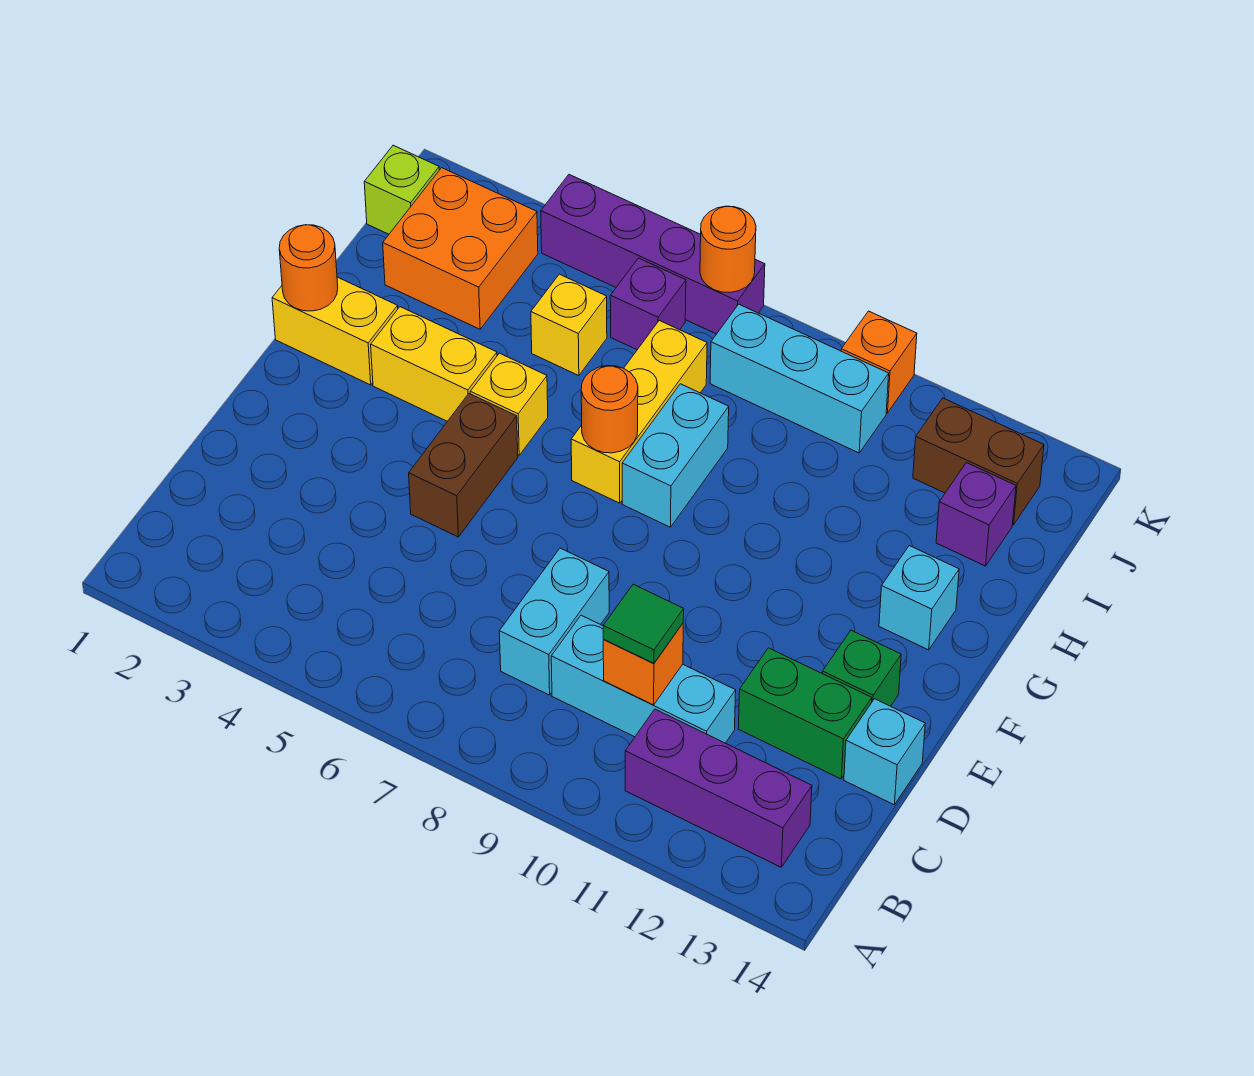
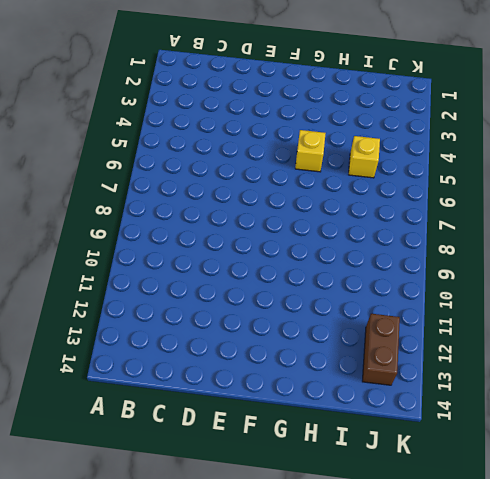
none -> purple brick B11:B13 level 1
none -> cyan brick C8:D8 level 1
none -> cyan brick C9:C11 level 1

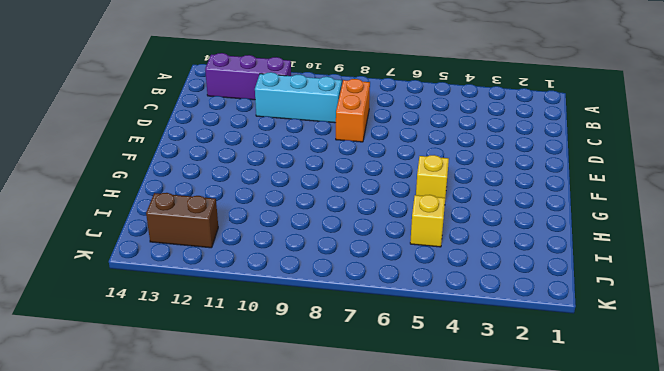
orange brick C8:D8 level 1 -> cyan brick C8:D8 level 1
none -> green brick D12:D13 level 1
none -> cyan brick D14 level 1
none -> brown brick E5:F5 level 1

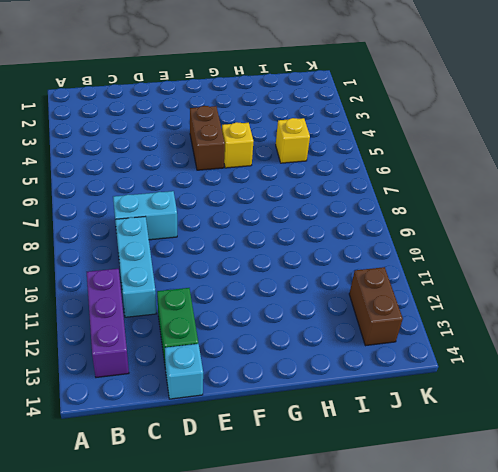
brown brick F4:F5 level 1 -> brown brick E5:F5 level 1
none -> green brick E13 level 1
none -> yellow brick G1:G2 level 1
none -> yellow brick G3:G4 level 1

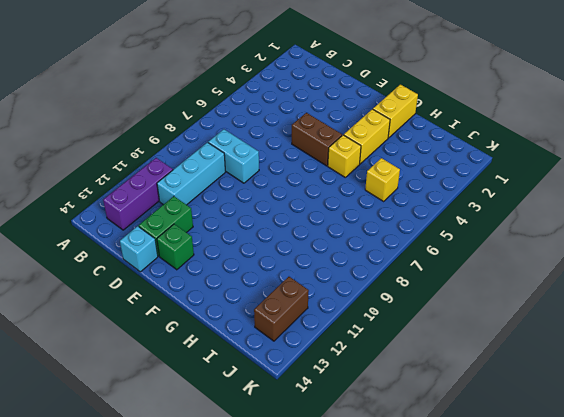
none -> yellow brick G7:I7 level 1
none -> cyan brick G8:H8 level 1
none -> cyan brick G13 level 1

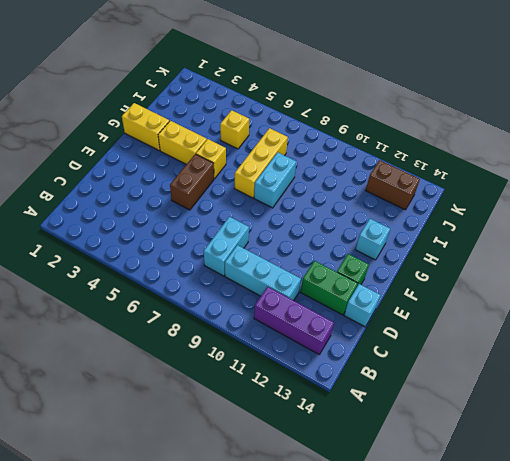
none -> orange brick I2:J3 level 1
none -> purple brick I13 level 1
none -> lime brick J1 level 1

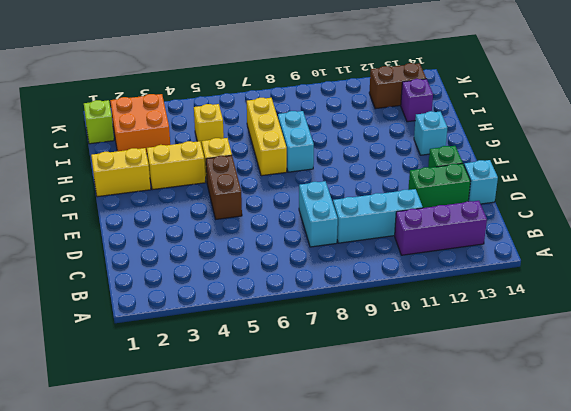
none -> purple brick J6 level 1
none -> cyan brick J8:J10 level 1
none -> purple brick K4:K7 level 1

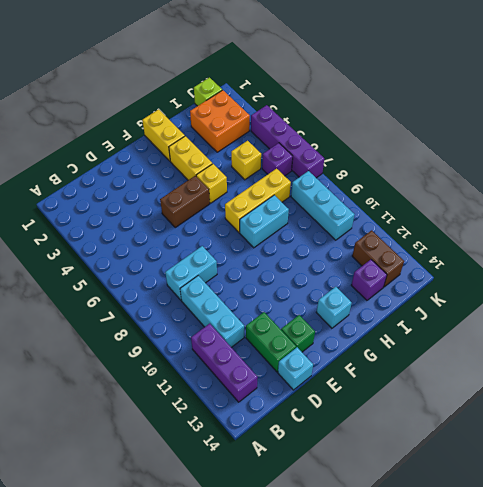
none -> orange brick K10 level 1
none -> orange brick C10 level 2
none -> orange round brick G1 level 2

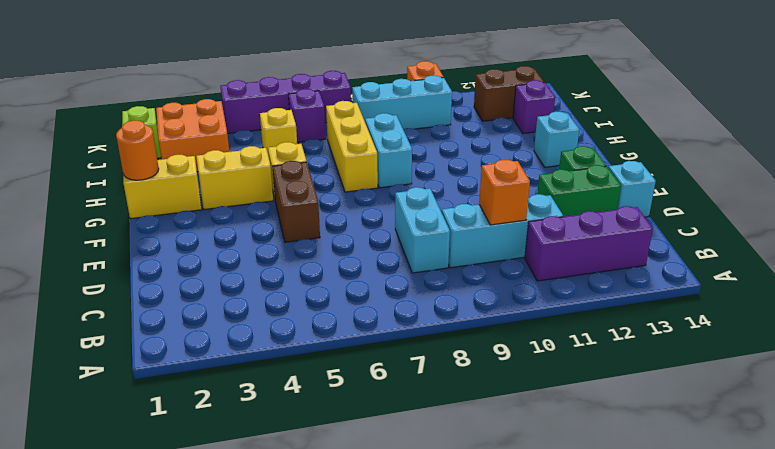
none -> orange round brick G7 level 2
none -> orange round brick K7 level 2
none -> green tile C10 level 3

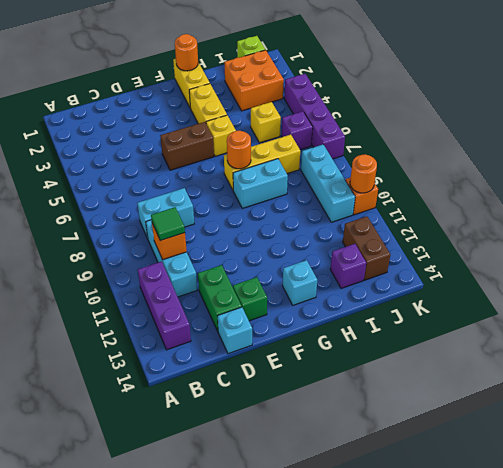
orange round brick K10 level 2 -> orange round brick K7 level 2

